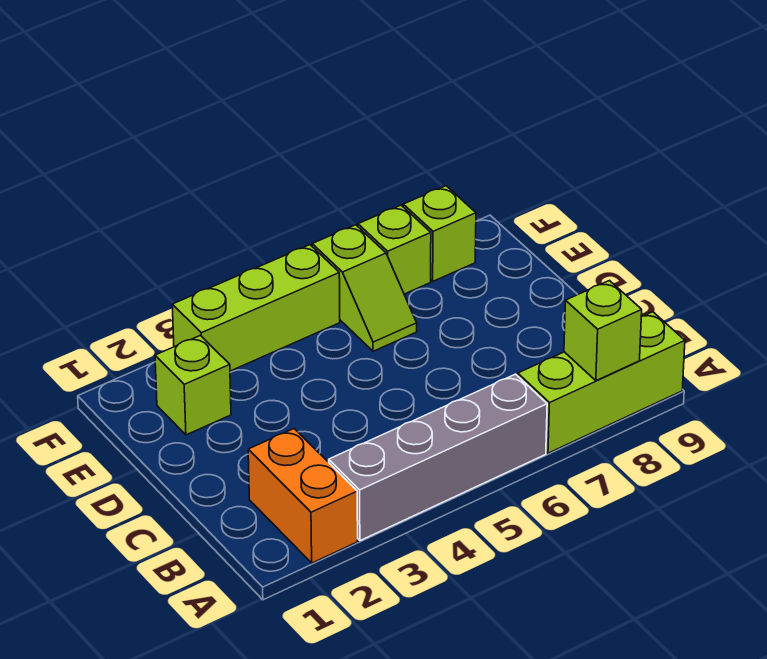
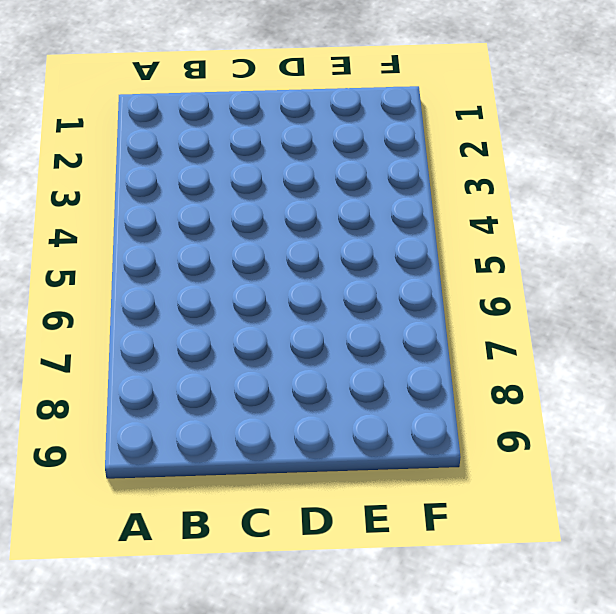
none -> orange brick A2:B2 level 1
none -> grey brick A3:A6 level 1

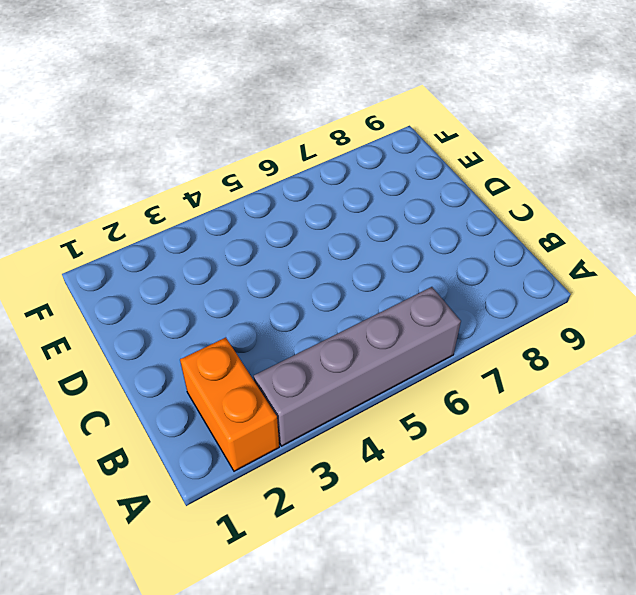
none -> lime brick A7:A9 level 1
none -> lime brick E2 level 1

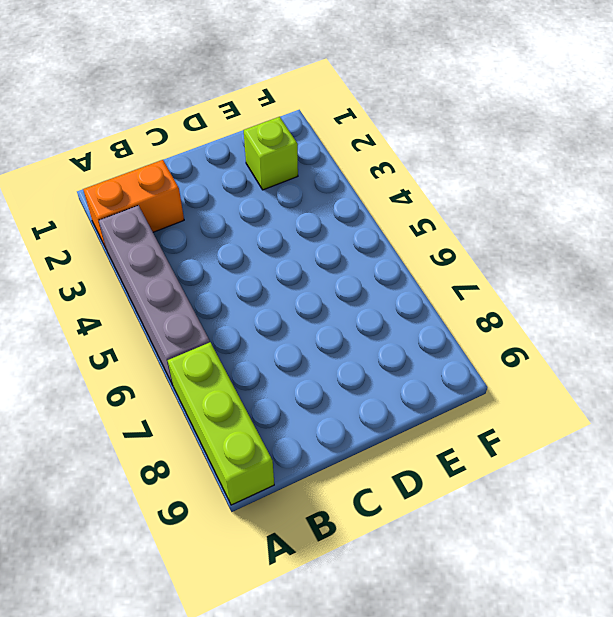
none -> lime slope E6:F6 level 1 top F
none -> lime brick F3:F5 level 1

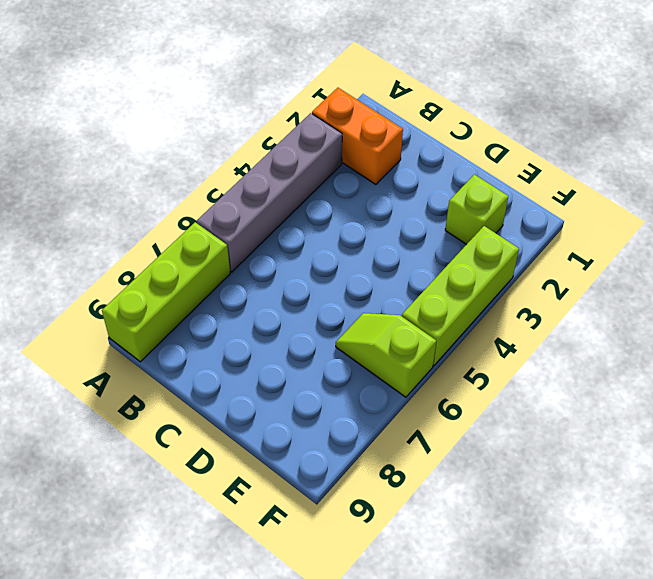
none -> lime brick F7 level 1
none -> lime brick F8 level 1

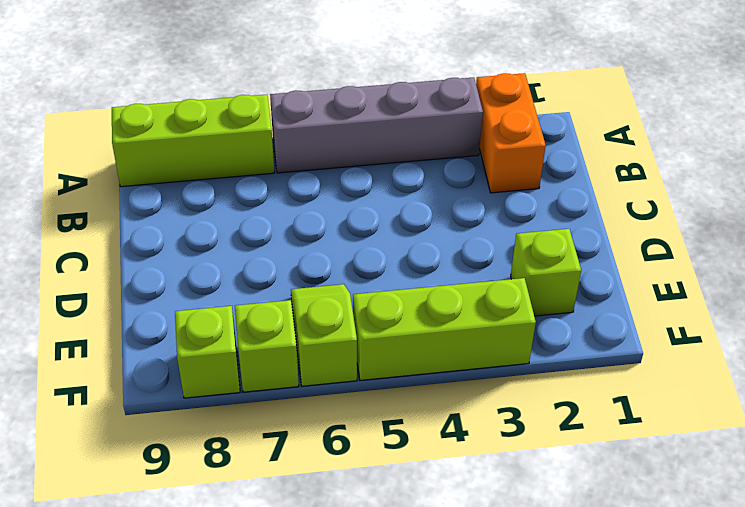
none -> lime brick A8 level 2

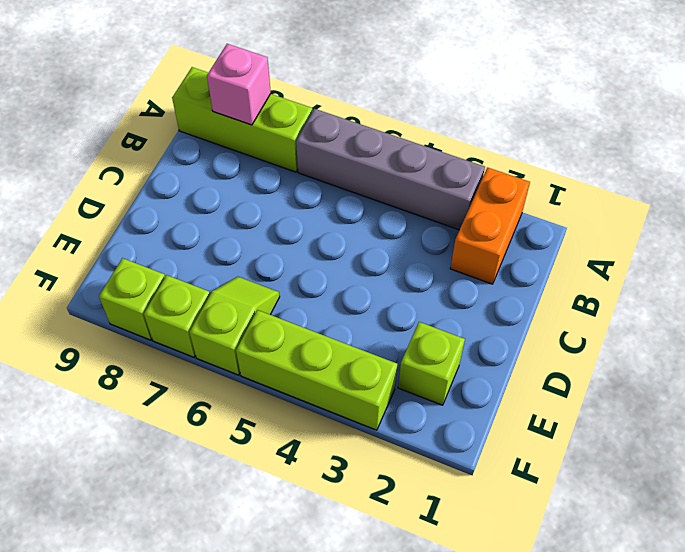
pink brick A8 level 2 -> lime brick A8 level 2

